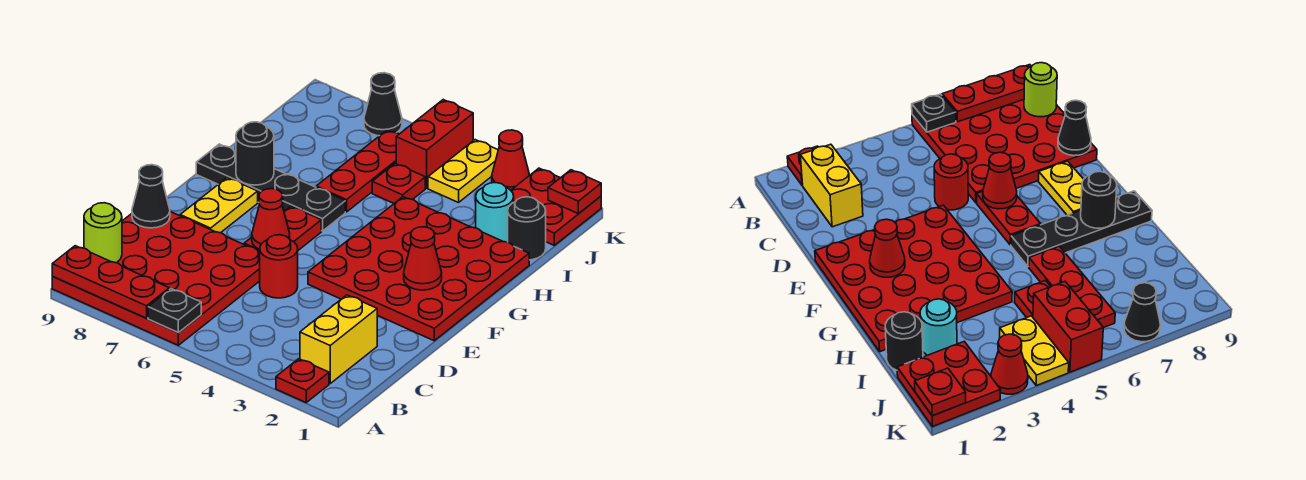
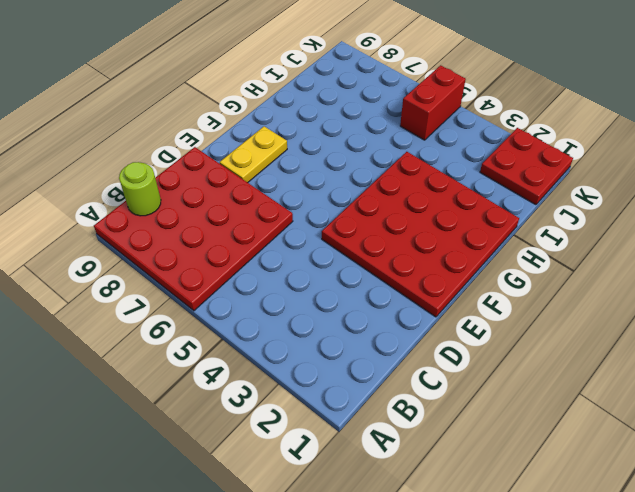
none -> red plate A2 level 1
none -> yellow brick B2:C2 level 1
none -> red round brick D5 level 1

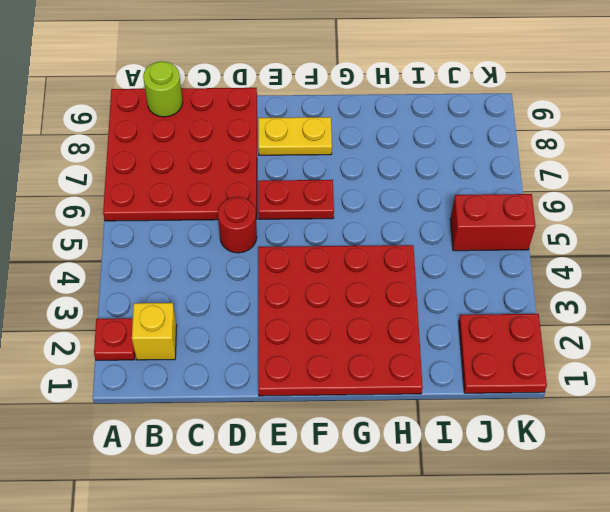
yellow brick B2 level 1 -> yellow brick B2:C2 level 1
none -> black plate G6:G9 level 1
none -> red plate H6:J6 level 1
none -> black round brick I1 level 1

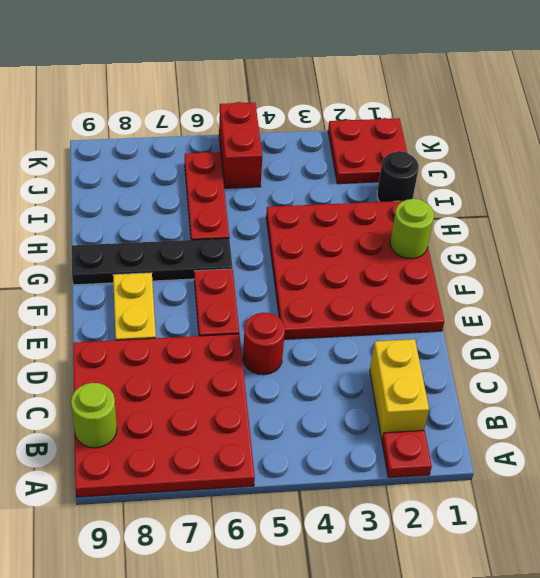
lime round brick G1 level 2 -> none
none -> cyan round brick I2 level 1
none -> red plate I5 level 1
none -> yellow plate J4:K4 level 1

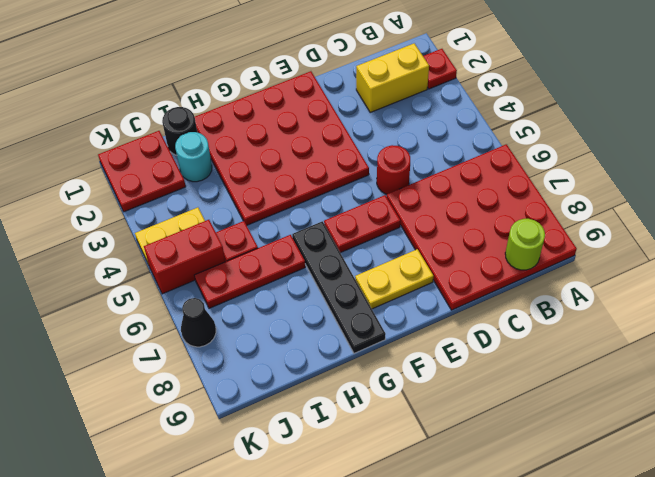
none -> red cone K3 level 1
none -> black plate A6 level 2
none -> red plate A7:A9 level 2

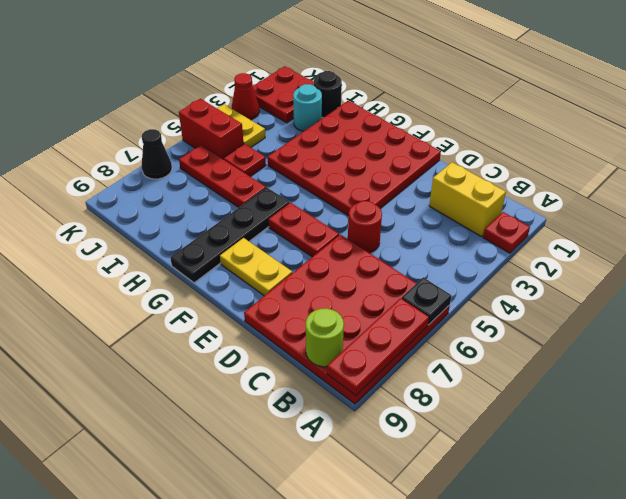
none -> black cone D9 level 2
none -> red cone E6 level 2
none -> red cone F2 level 2

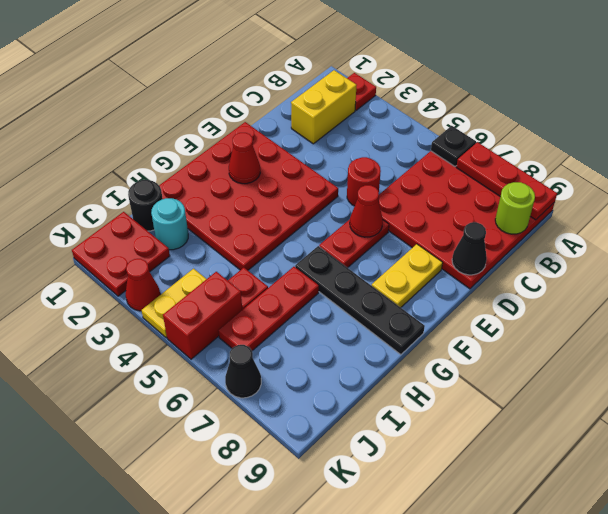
none -> black round brick G8 level 2
none -> red plate K1 level 2

